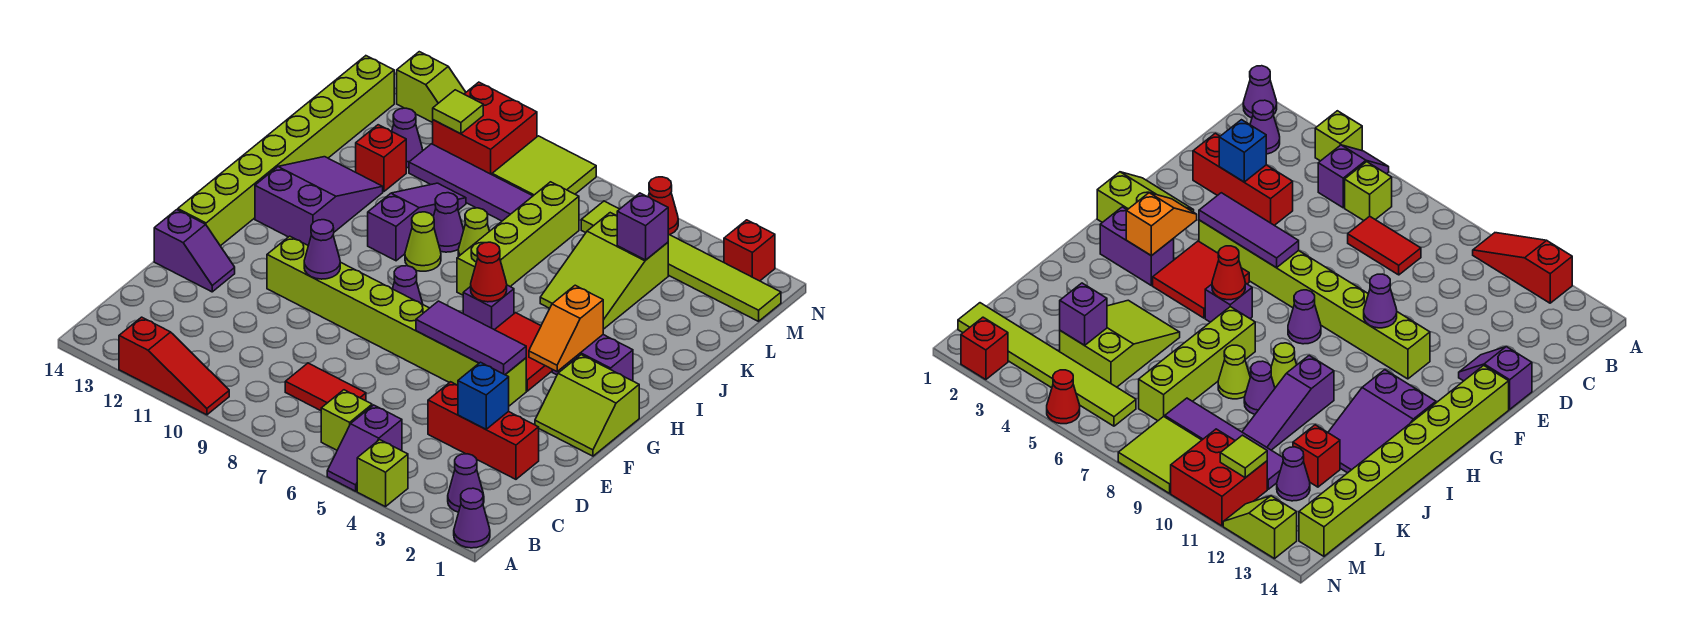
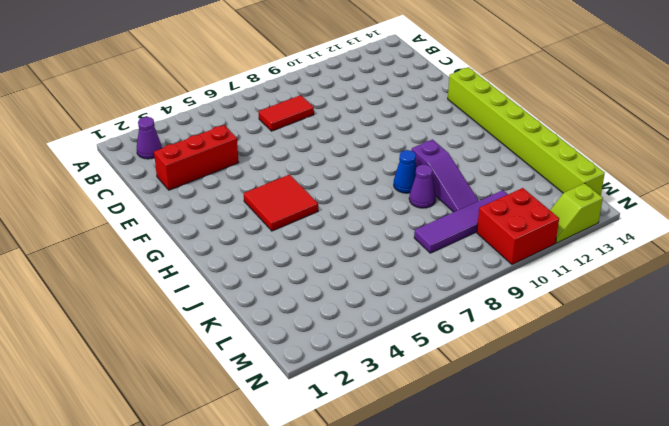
blue cone I9 level 1 -> lime cone I9 level 1
none -> purple cone A1 level 1
none -> lime brick A4 level 1
none -> purple slope A5:B5 level 1 top B
none -> red slope A10:A12 level 1 top 12

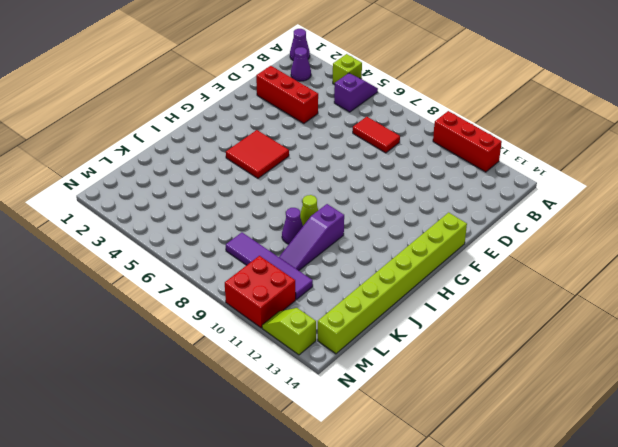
red brick A10:A12 level 1 -> red slope A10:A12 level 1 top 12
none -> lime brick B6 level 1
none -> purple slope E13:E14 level 1 top 14
none -> lime slope F1:G2 level 1 top G
none -> lime brick F4:F11 level 1

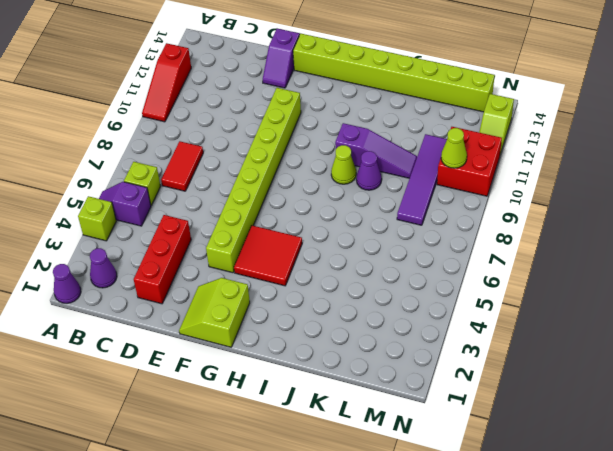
lime cone M10 level 2 -> lime cone J8 level 1
none -> purple cone G8 level 1
none -> purple brick H2:H3 level 1
none -> purple brick H6 level 1
none -> purple slope H12:J13 level 1 top H

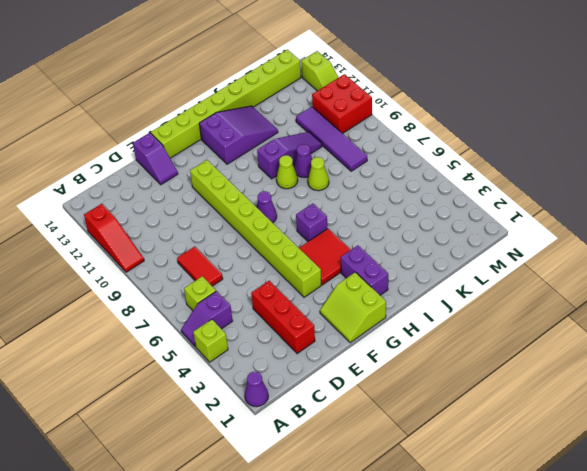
none -> purple cone B2 level 1
none -> lime brick I7:L7 level 1
none -> lime slope J4:L5 level 1 top L
none -> red brick K12 level 1

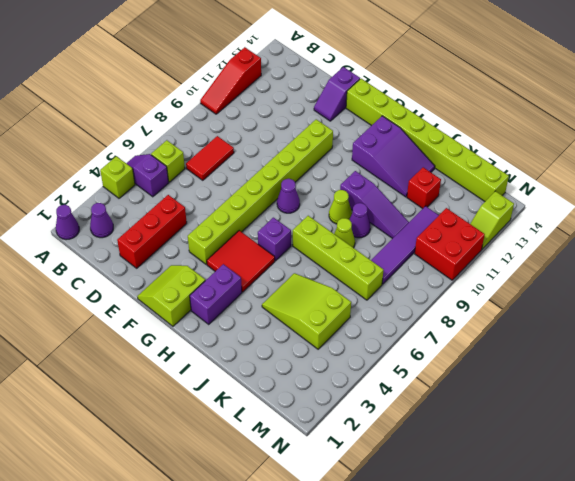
none -> purple cone L12 level 1
none -> lime tile M1:M6 level 1
none -> lime tile M8:N9 level 1
none -> red brick N2 level 1

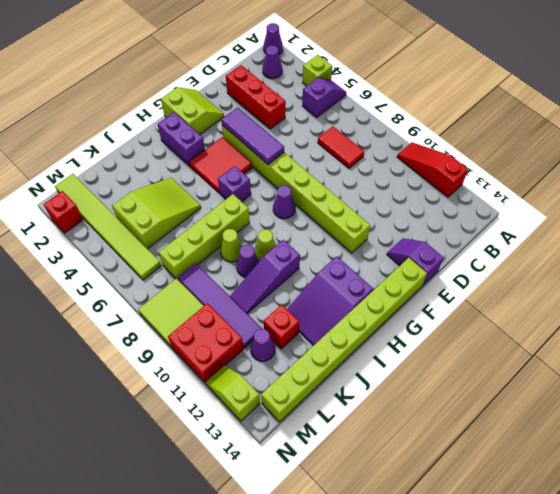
none -> lime brick B6 level 1
none -> red cone N5 level 1
none -> blue brick D3 level 2
none -> purple cone F10 level 2

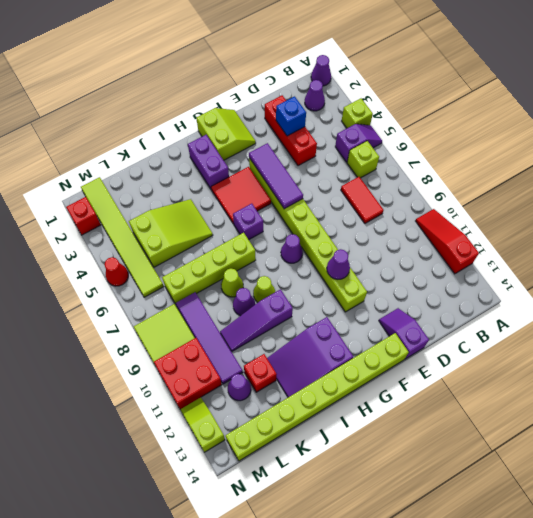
none -> orange slope G3:H3 level 2 top H
none -> red cone H6 level 2
none -> purple brick L4 level 2
none -> lime tile M11 level 2

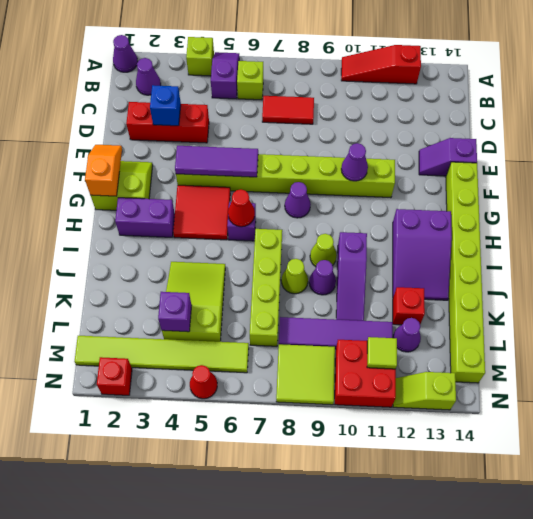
orange slope F1:G1 level 2 top G -> orange slope G3:H3 level 2 top H

